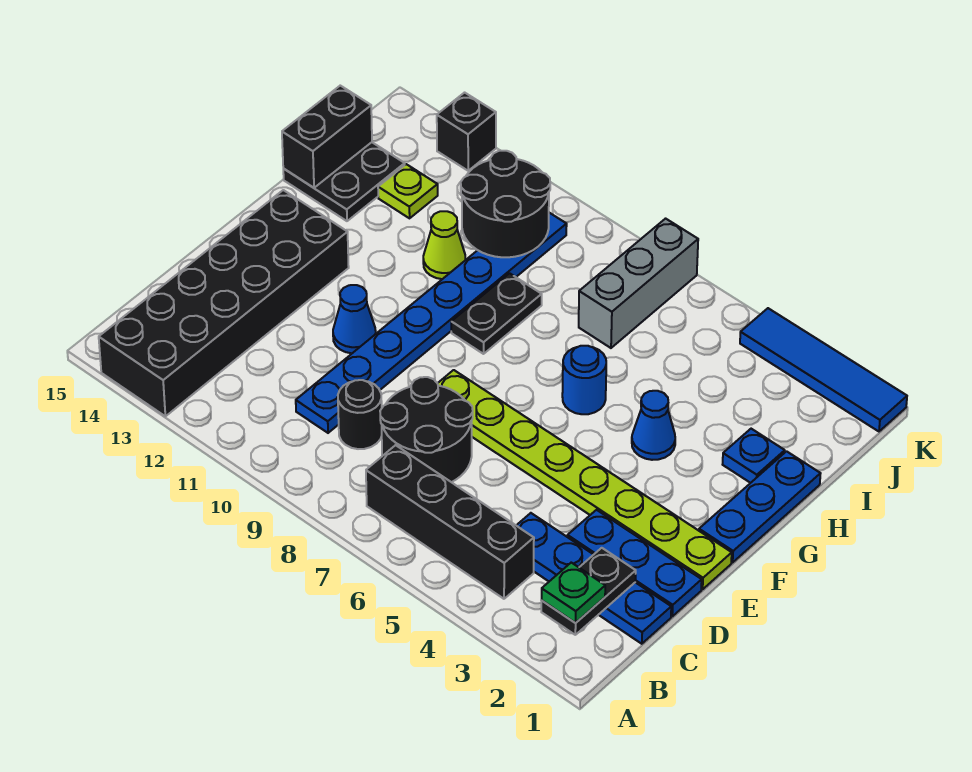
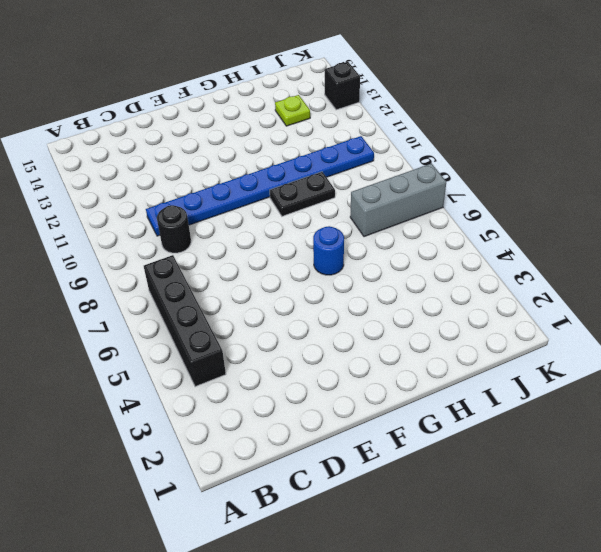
none -> black brick A13:F14 level 1
none -> blue plate C1:C4 level 1
none -> black round brick C7:D8 level 1

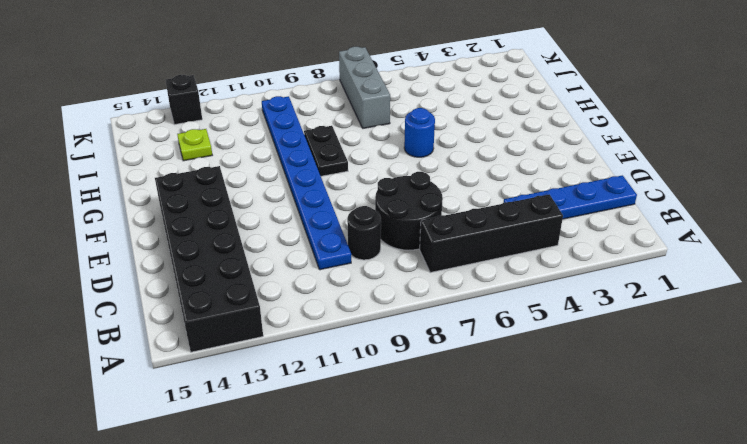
none -> blue plate D1:D3 level 1
none -> lime plate E1:E8 level 1
none -> blue cone E11 level 1

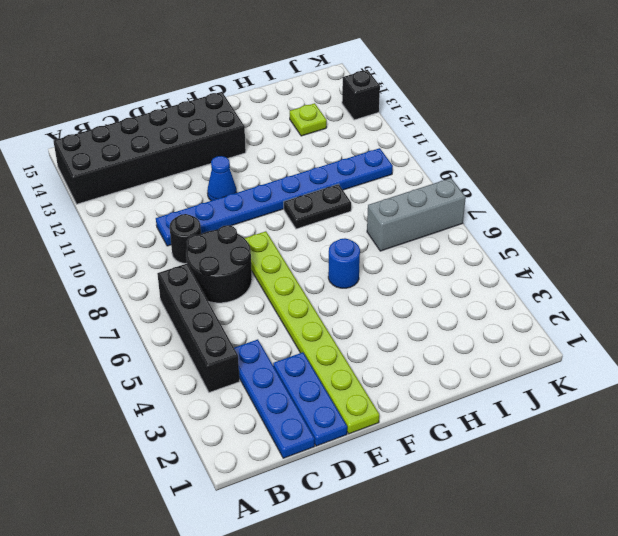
none -> blue plate F1:H1 level 1
none -> blue cone G4 level 1
none -> blue plate H2 level 1

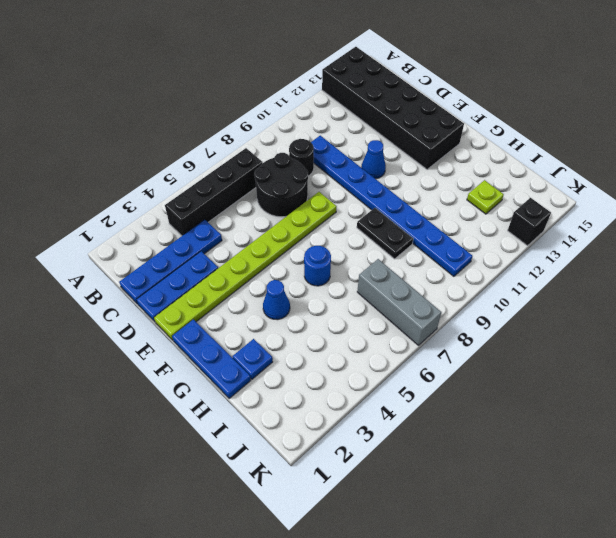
none -> lime cone H11 level 1
none -> black plate H14:I15 level 1
none -> blue tile K1:K4 level 1

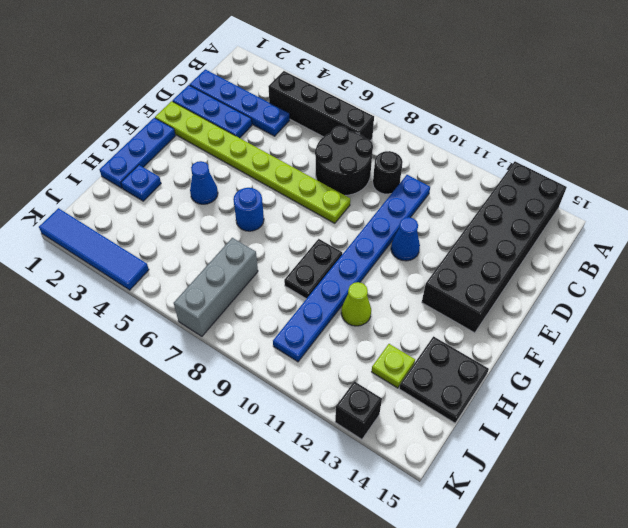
none -> black plate B2:C2 level 2
none -> black brick H15:I15 level 2
none -> black round brick I10:J11 level 2

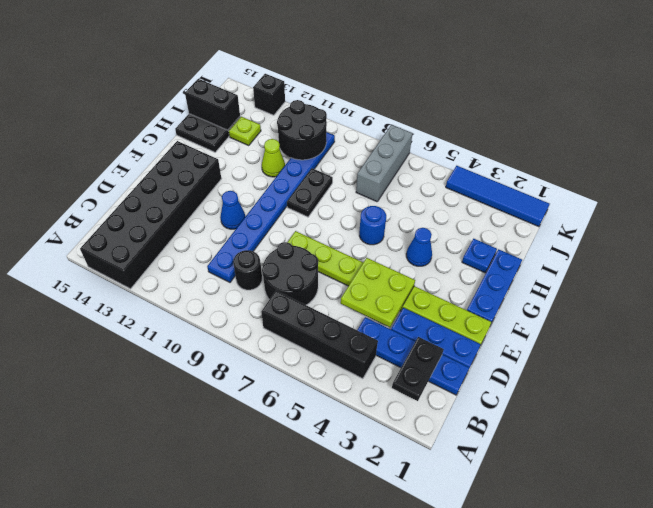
lime plate D4:E5 level 2 -> none
black brick I14:I15 level 2 -> black brick H15:I15 level 2
none -> green plate B2 level 3

